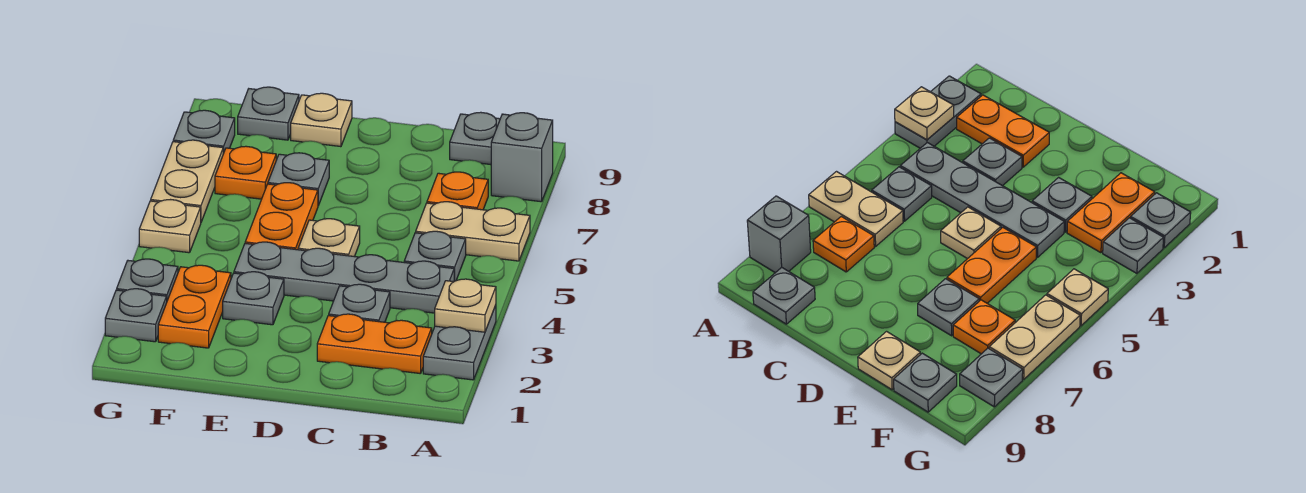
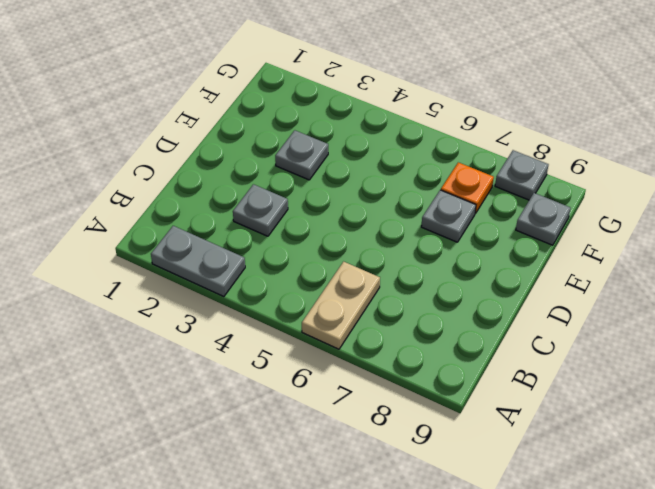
none -> grey brick A8 level 1
none -> orange plate B2:C2 level 1
none -> grey plate B4:E4 level 1

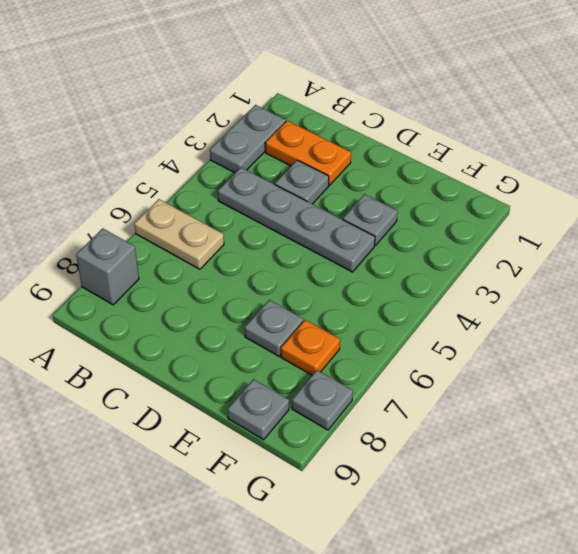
none -> grey plate B5 level 1
none -> orange plate B7 level 1
none -> grey plate B9 level 1

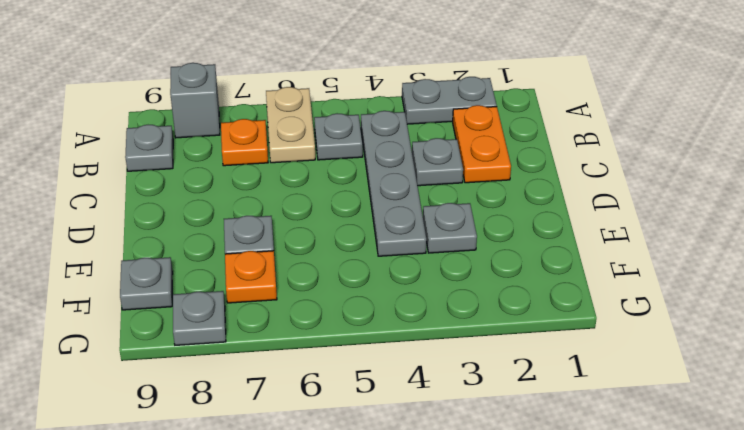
none -> tan plate D5 level 1
none -> orange plate E5:E6 level 1
none -> tan plate E9 level 1

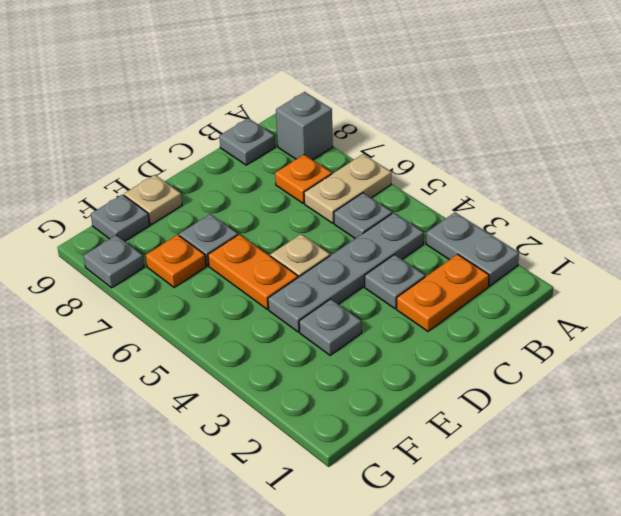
none -> orange plate F2:F3 level 1
none -> grey plate G2 level 1
none -> grey plate G3 level 1

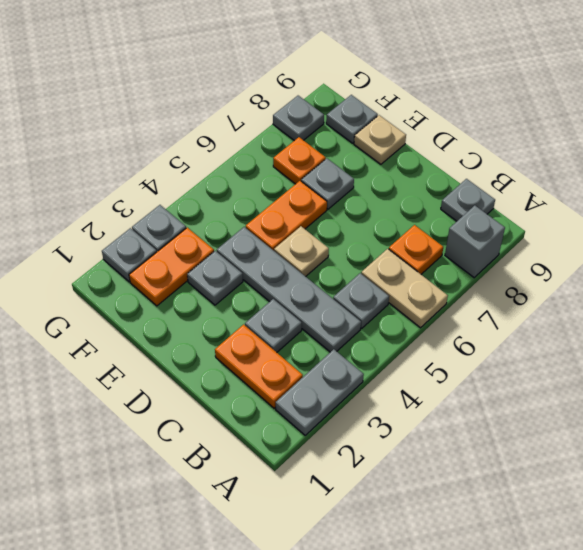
none -> tan plate G5 level 1
none -> tan plate G6:G7 level 1
none -> tan plate A3 level 2

